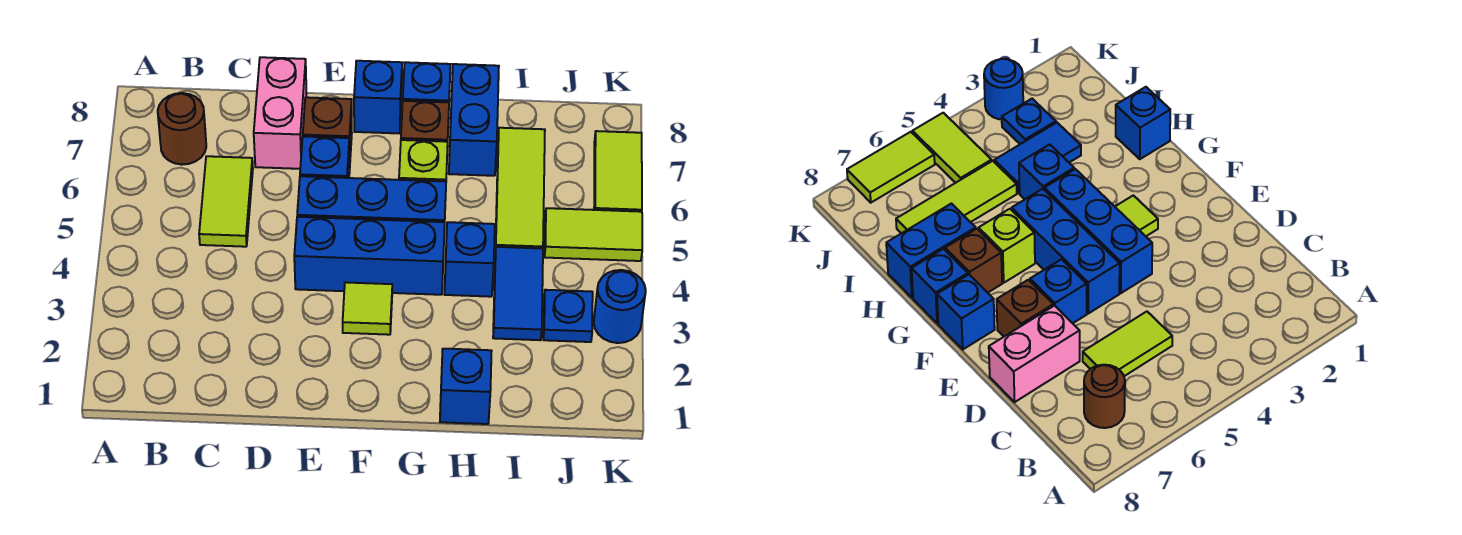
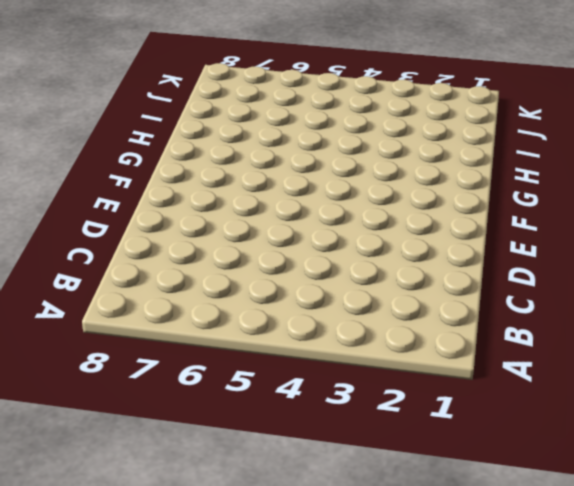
none -> brown round brick B7 level 1
none -> lime tile C5:C6 level 1
none -> pink brick D7:D8 level 1

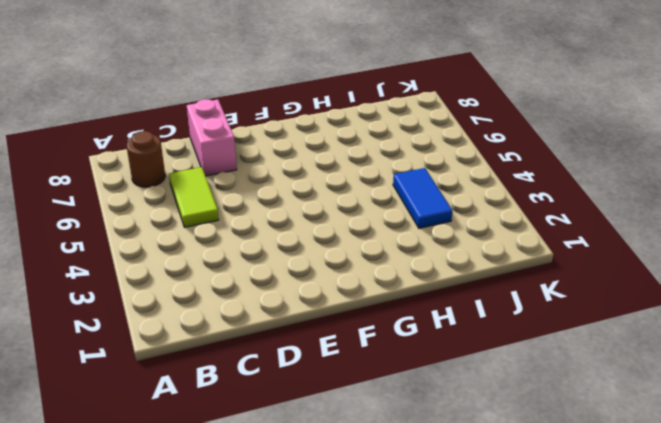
none -> blue brick E4:G4 level 1
none -> blue brick E5:G5 level 1
none -> blue brick E6 level 1

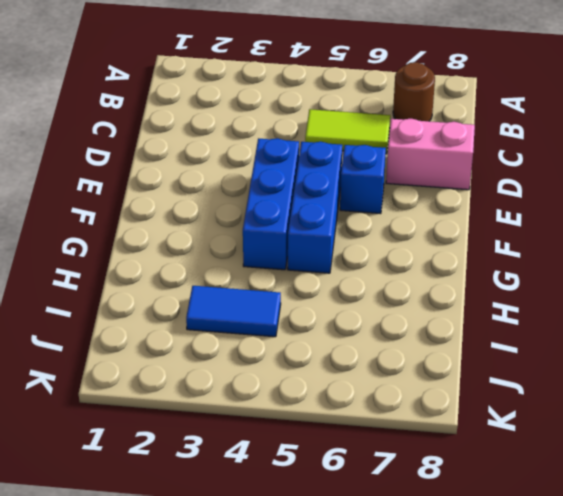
none -> brown brick E7 level 1
none -> lime tile F3 level 1
none -> blue brick F8 level 1

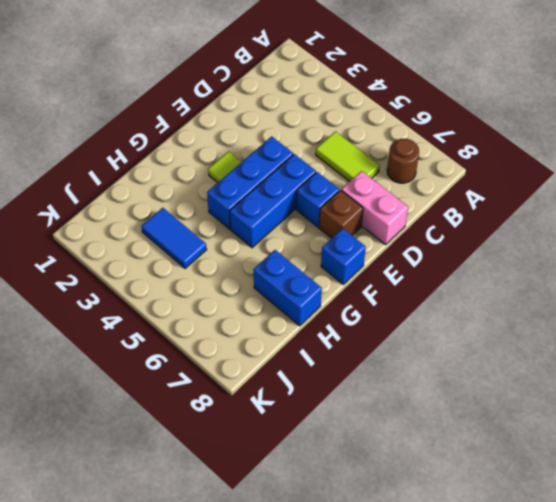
none -> lime brick G6 level 1
none -> brown brick G7 level 1
none -> blue brick G8 level 1

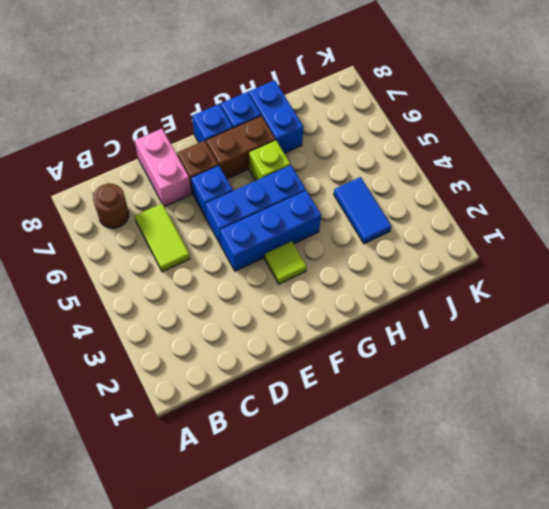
brown brick F7:G7 level 1 -> brown brick G7 level 1
none -> blue brick H1 level 1
none -> blue brick H4 level 1
none -> lime tile I5:I7 level 1

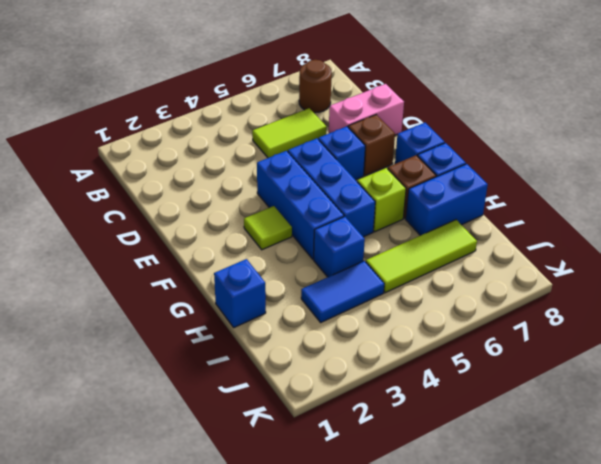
none -> blue plate J3 level 1
none -> lime tile J5:K5 level 1
none -> blue round brick K3 level 1

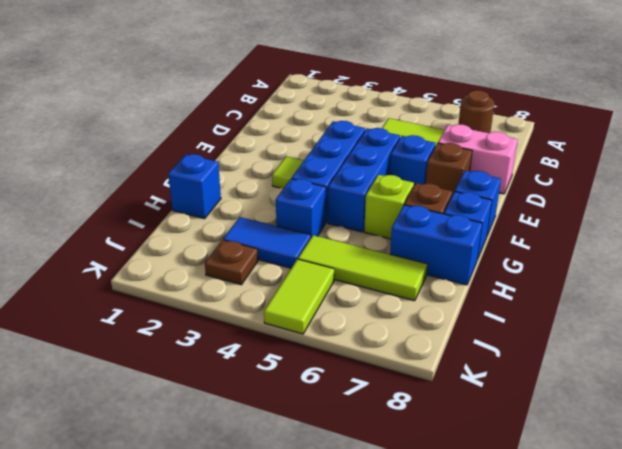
brown plate J3 level 1 -> blue plate J3 level 1
none -> blue round brick K3 level 1
none -> lime tile K6:K7 level 1

